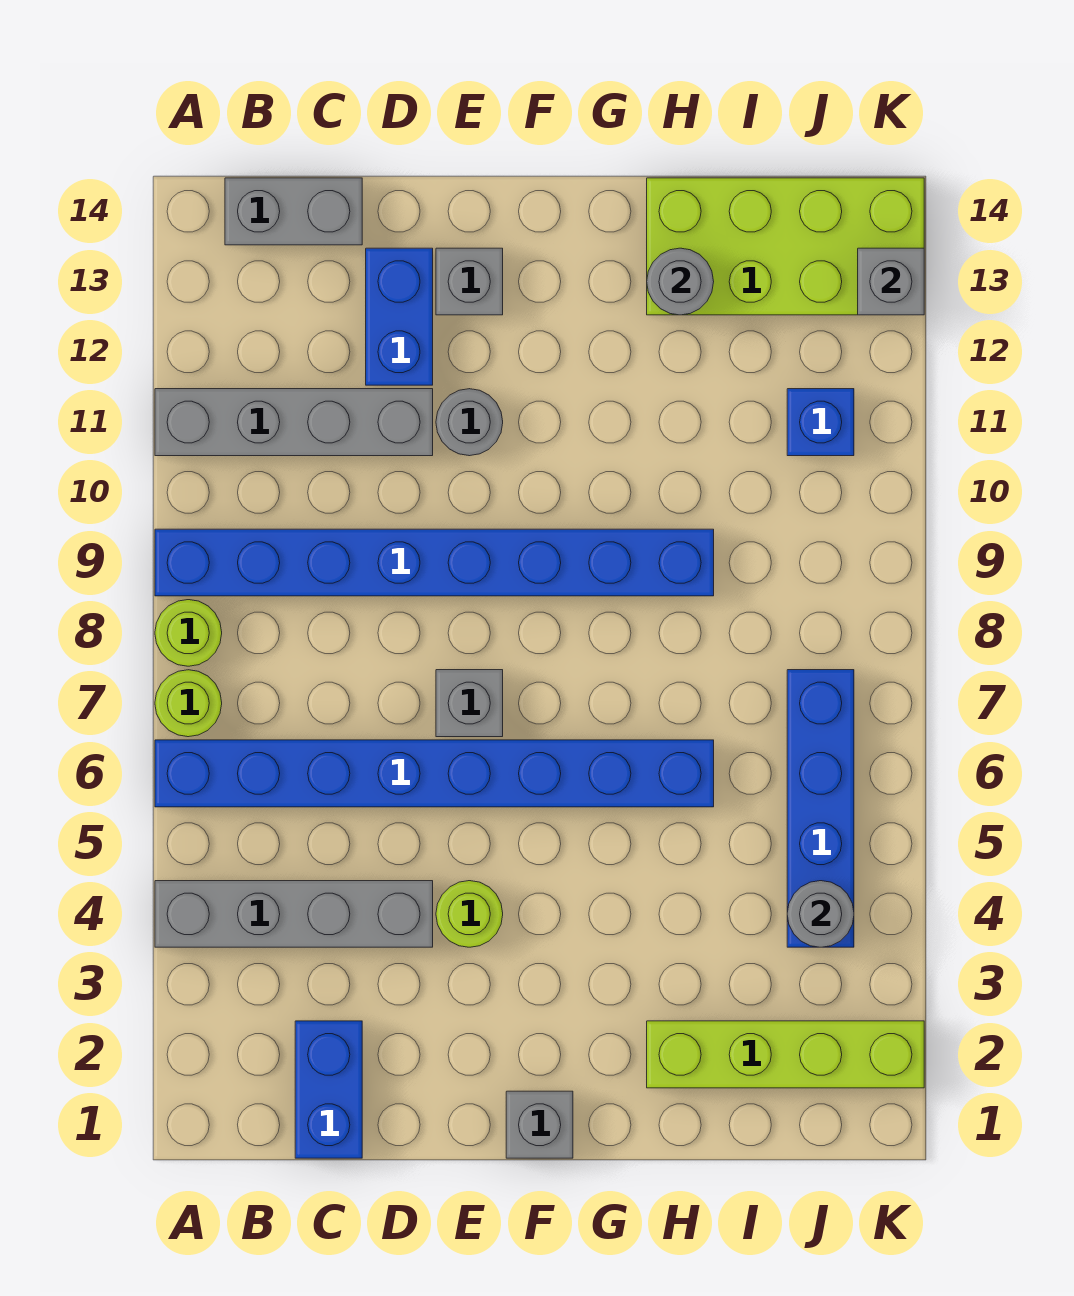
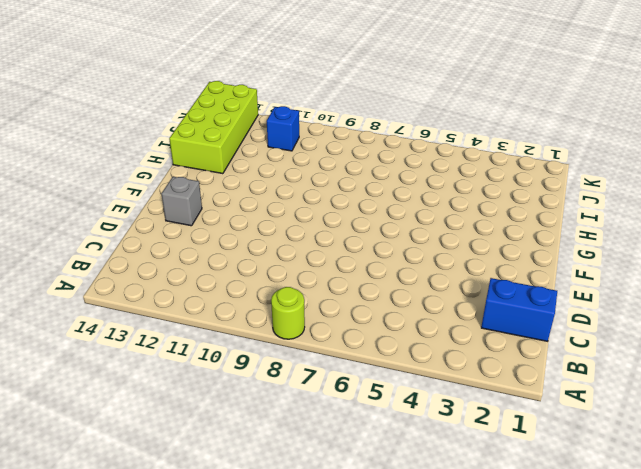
none -> grey brick A4:D4 level 1
none -> blue brick A6:H6 level 1
none -> lime round brick A7 level 1

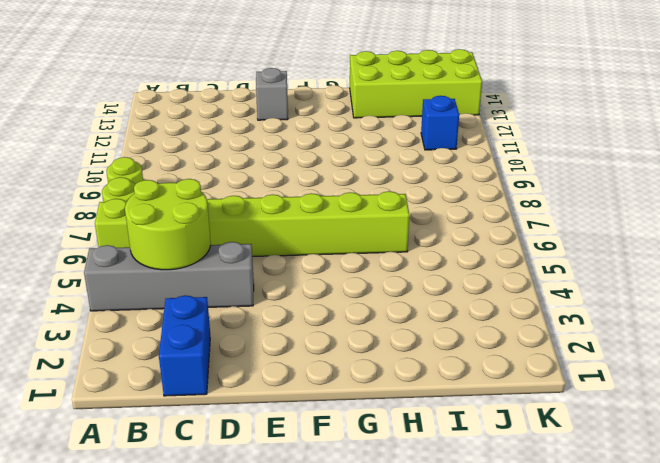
lime brick A6:H6 level 1 -> blue brick A6:H6 level 1
lime round brick B4:C5 level 2 -> none
none -> blue brick A9:H9 level 1
none -> grey brick A11:D11 level 1
none -> grey brick B14:C14 level 1

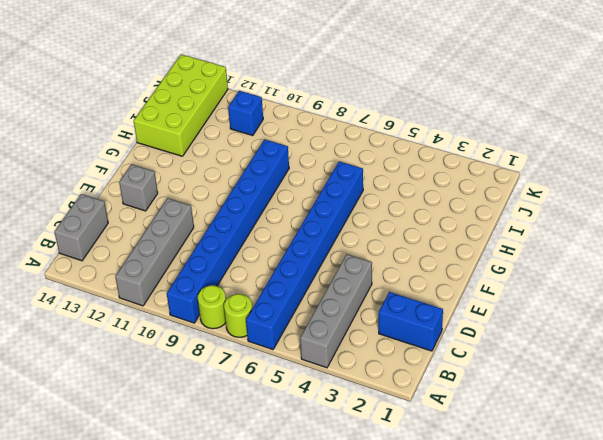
none -> blue brick D12:D13 level 1
none -> lime round brick E4 level 1
none -> grey brick E7 level 1

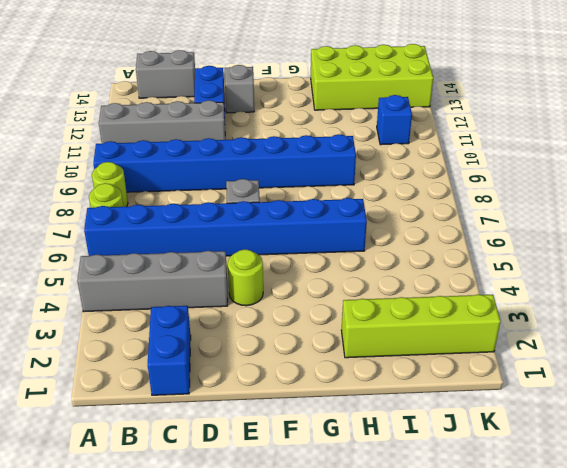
none -> grey round brick E11 level 1
none -> grey brick F1 level 1
none -> blue brick J4:J7 level 1

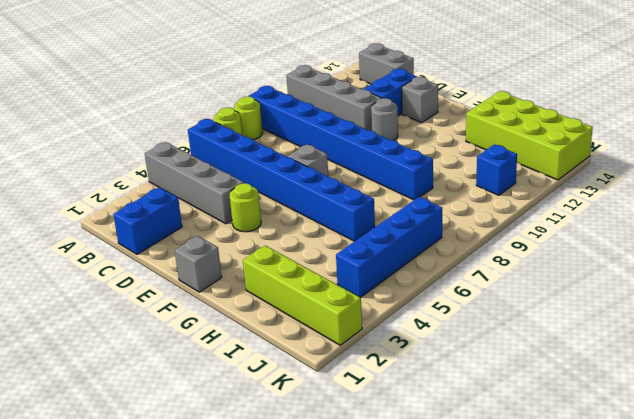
none -> grey round brick H13 level 2
none -> grey round brick J4 level 2
none -> grey brick K13 level 2

